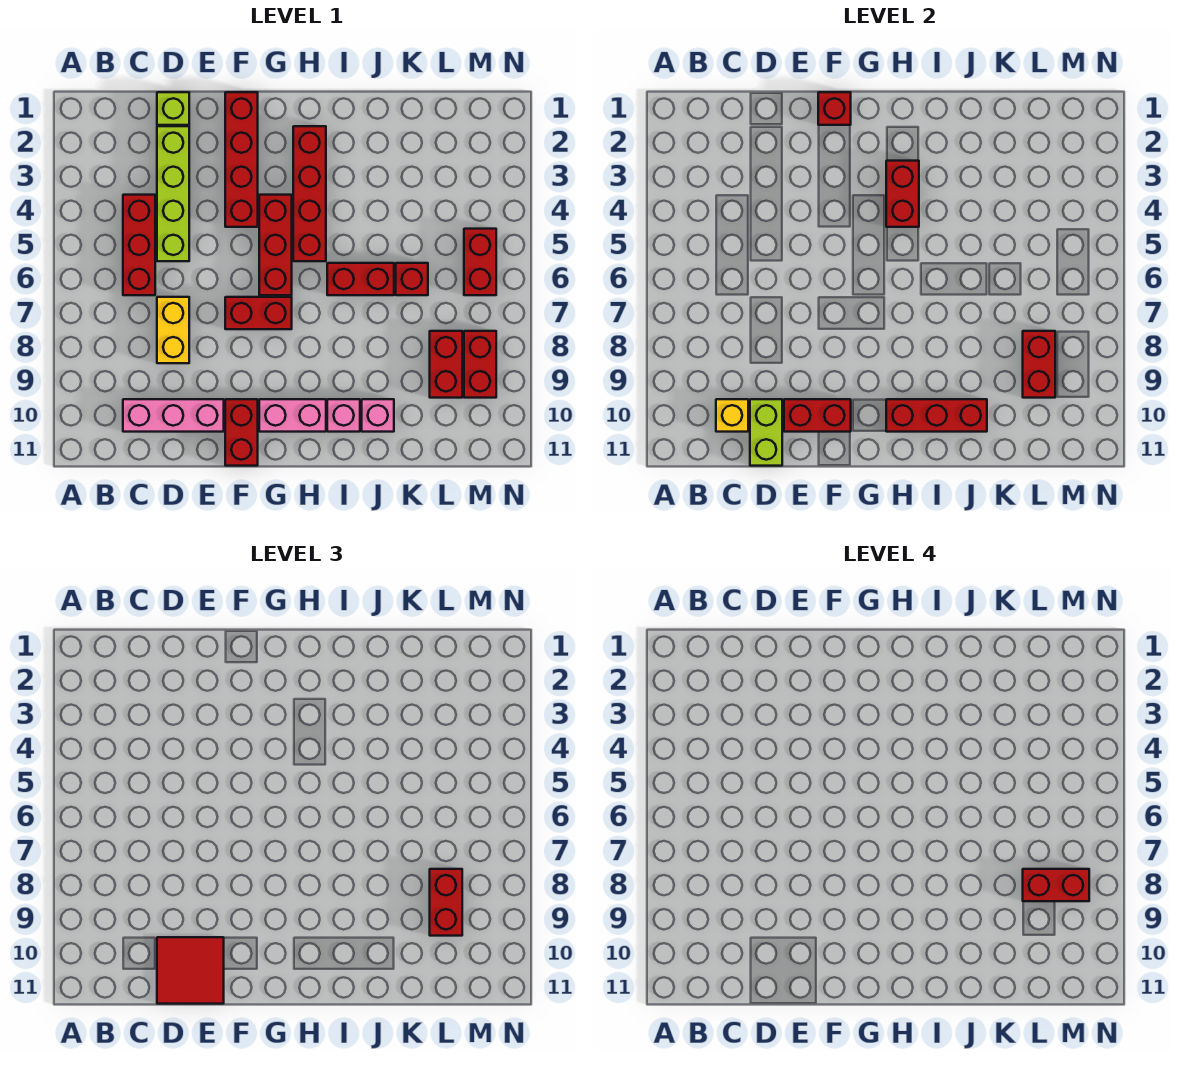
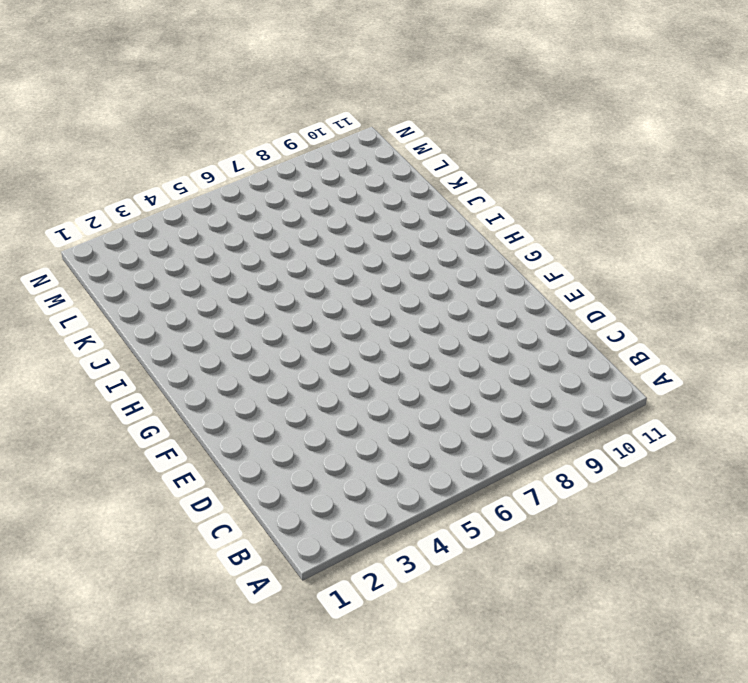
none -> red brick C4:C6 level 1
none -> pink brick C10:E10 level 1
none -> lime brick D1 level 1

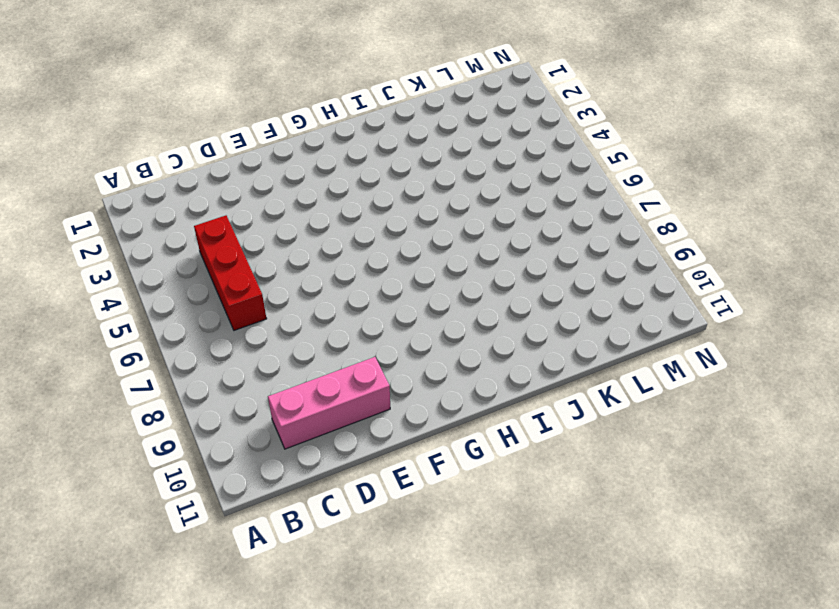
none -> lime brick D1 level 1
none -> lime brick D2:D5 level 1
none -> yellow brick D7:D8 level 1

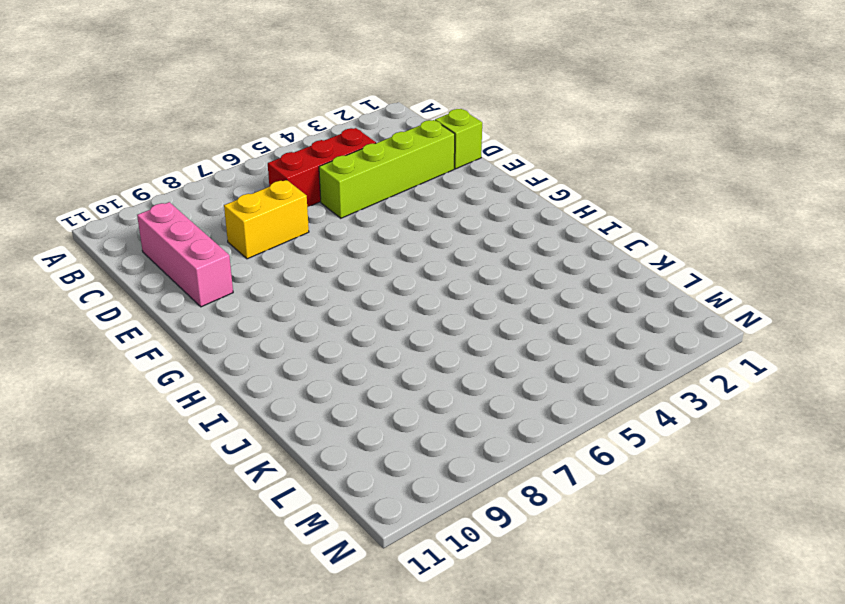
none -> red brick F1:F4 level 1
none -> red brick F7:G7 level 1
none -> red brick F10:F11 level 1

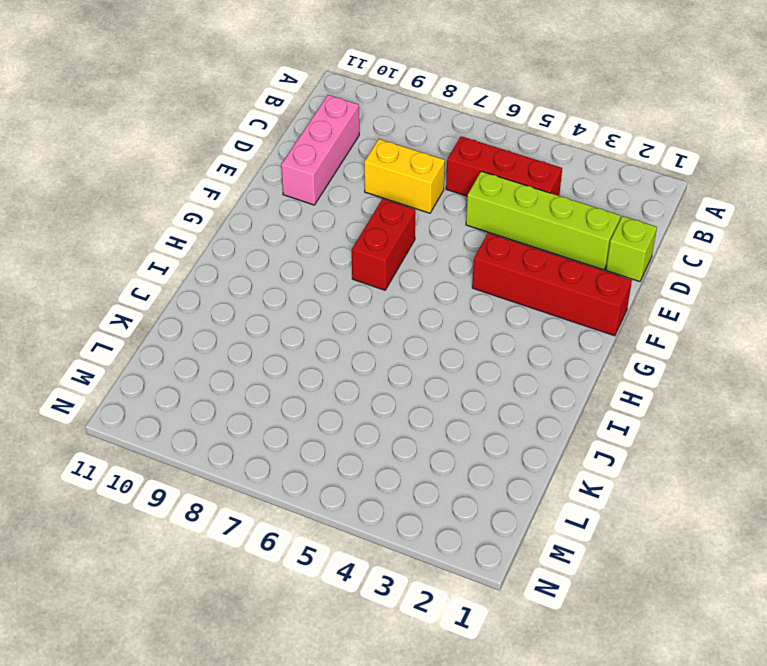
none -> red brick F10:F11 level 1
none -> red brick G4:G6 level 1
none -> pink brick G10:H10 level 1

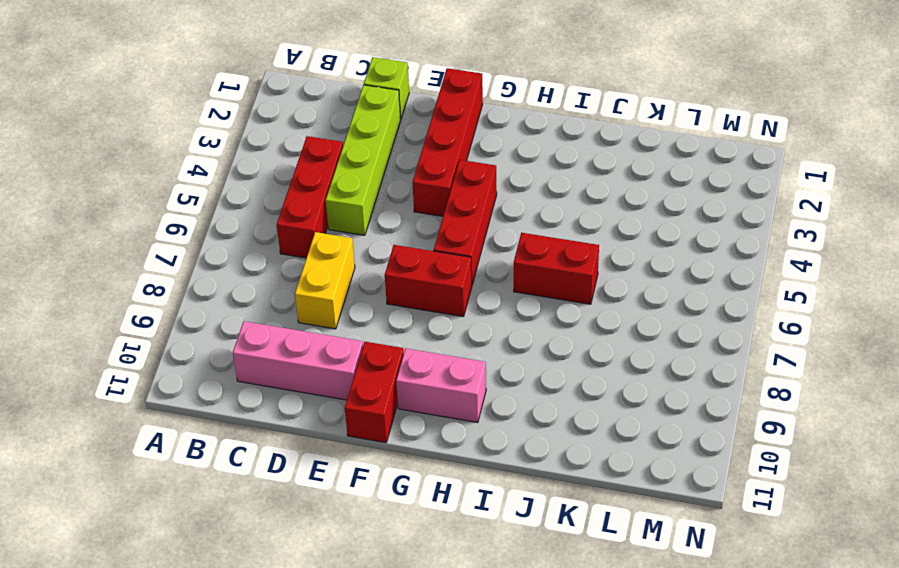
none -> red brick H2:H5 level 1
none -> pink brick I10 level 1
none -> pink brick J10 level 1

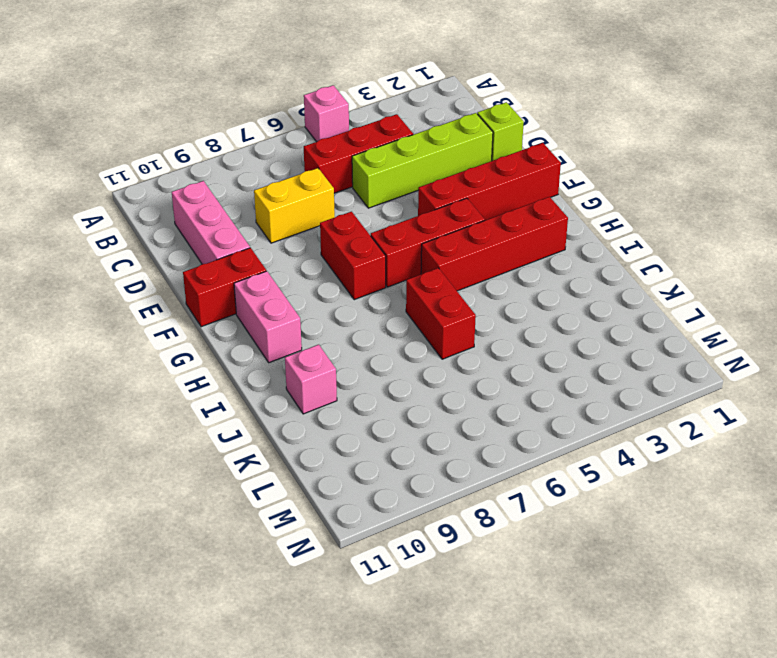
pink brick A5 level 1 -> pink brick I10 level 1
none -> red brick K6 level 1
none -> red brick L8:L9 level 1
none -> red brick M5:M6 level 1

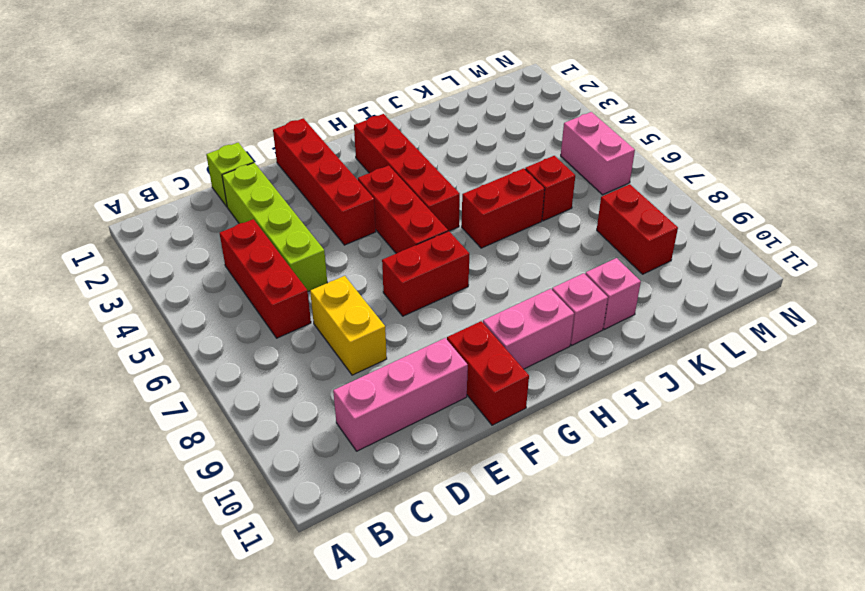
pink brick M5:M6 level 1 -> red brick M5:M6 level 1
none -> red brick M8:M9 level 1
none -> yellow brick C10 level 2
none -> lime brick D10:D11 level 2

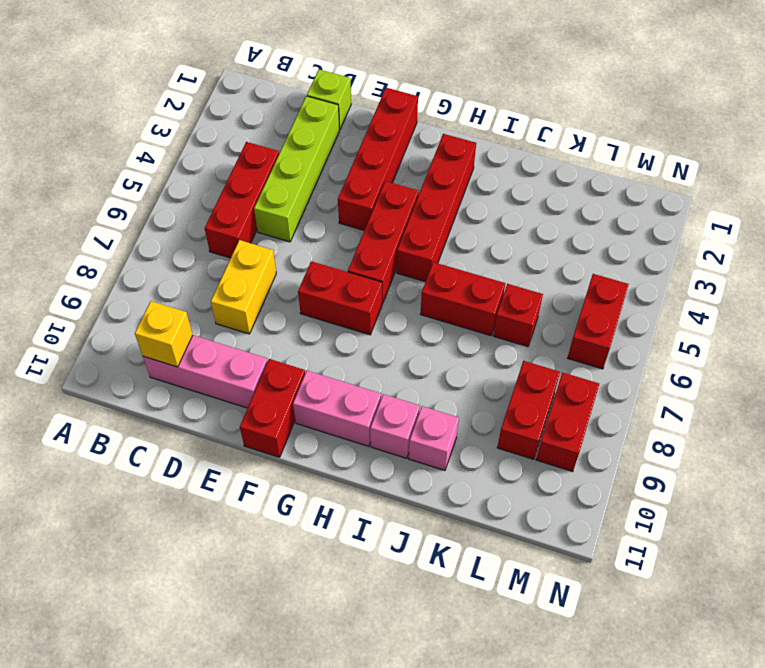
none -> lime brick D10:D11 level 2
none -> red brick E10:F10 level 2
none -> red brick F1 level 2

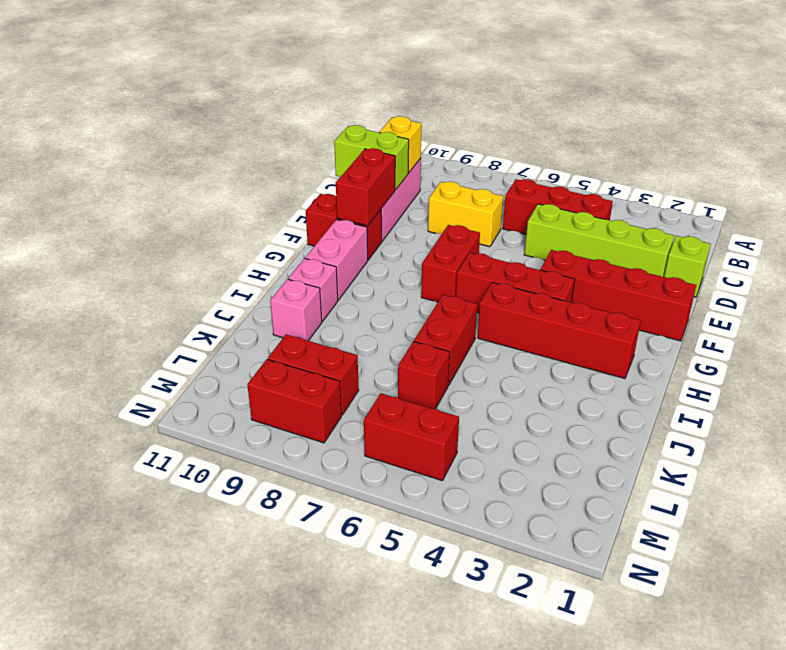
none -> red brick F1 level 2
none -> red brick H3:H4 level 2
none -> red brick H10:J10 level 2

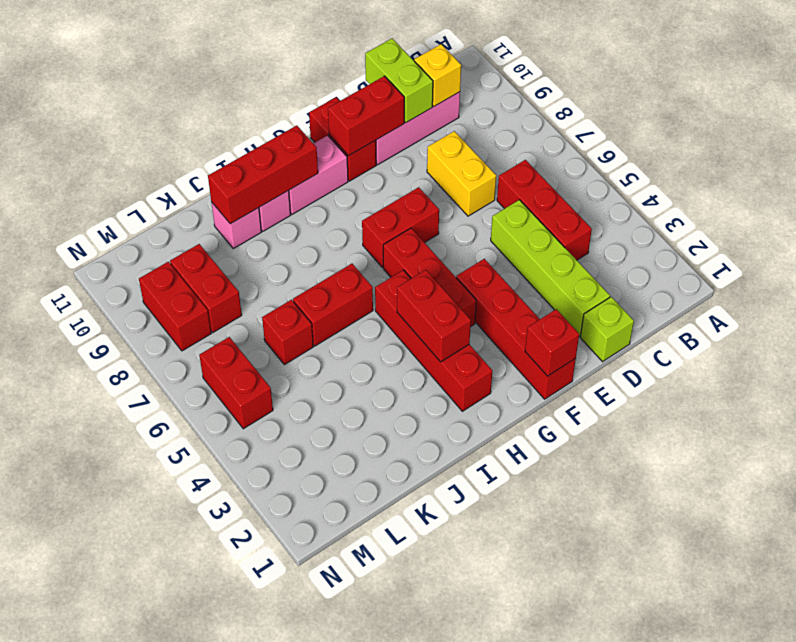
none -> red brick L8:L9 level 2
none -> red tile D10:E11 level 3
none -> red brick L8:L9 level 3

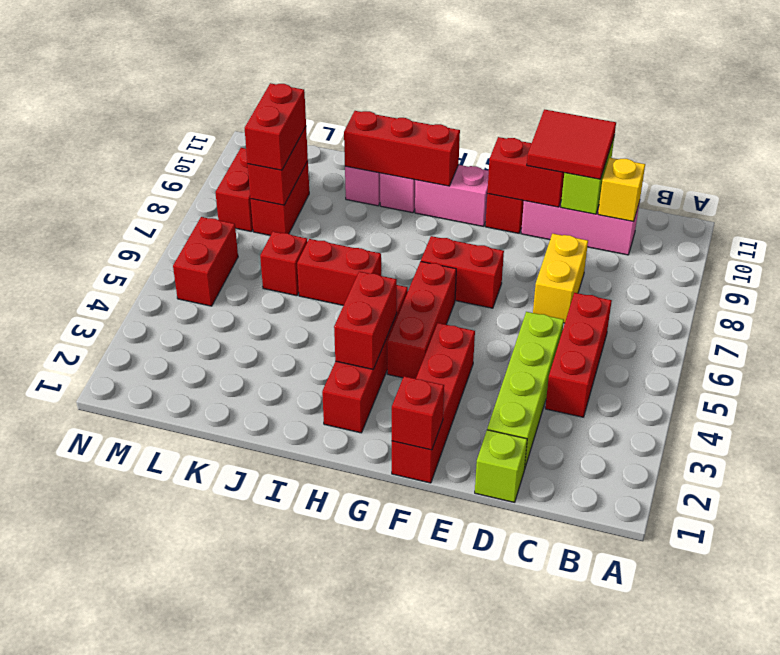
none -> red brick L8:M8 level 4

